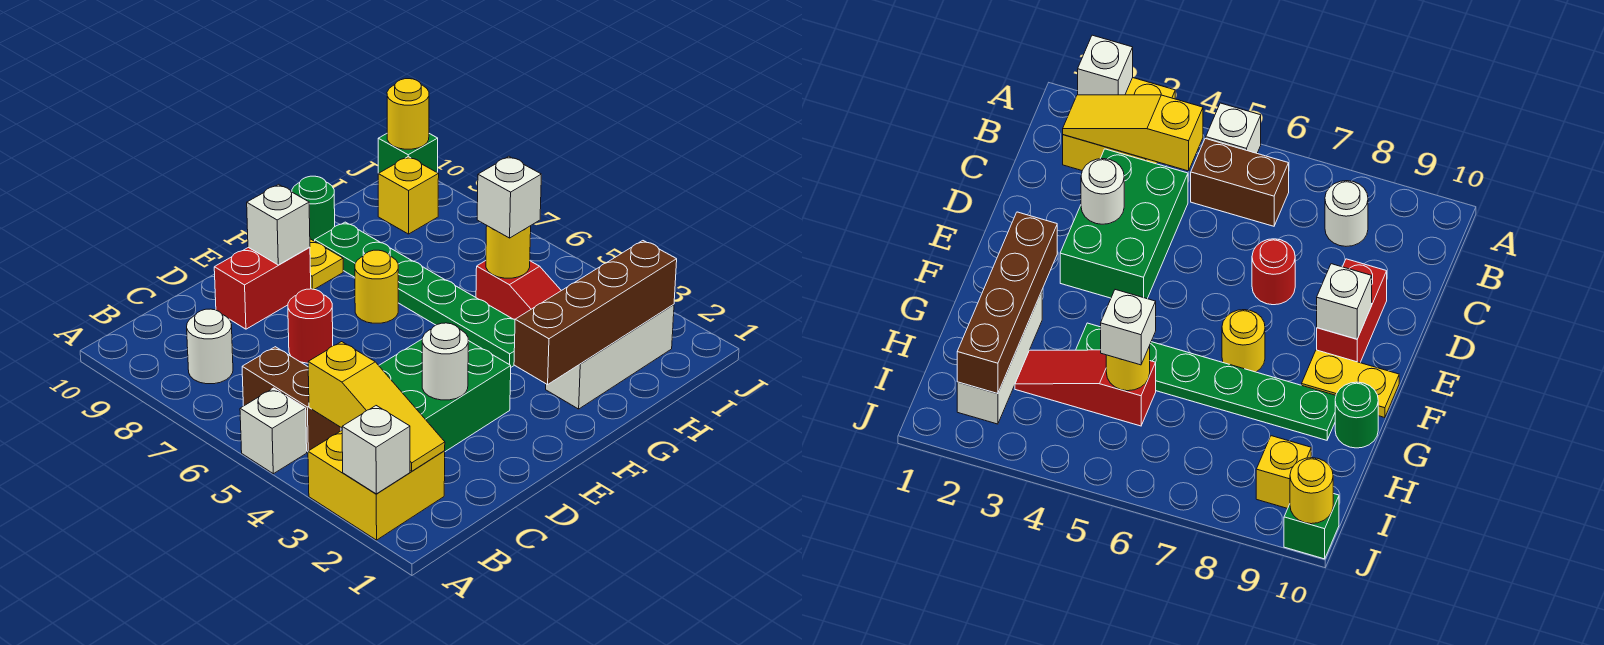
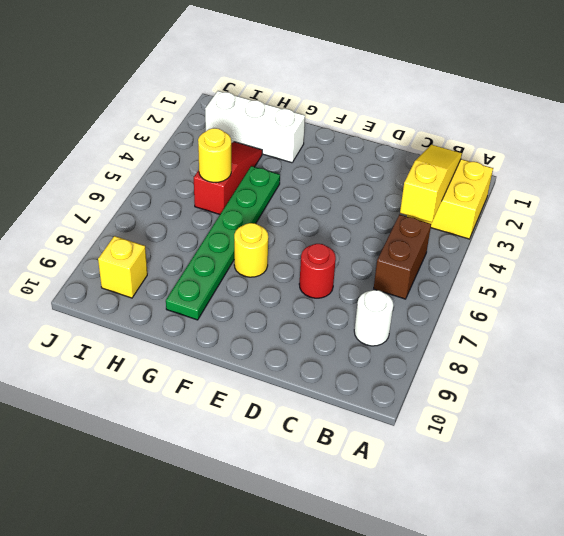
none -> white brick A5 level 1
none -> green brick C3:E4 level 1
none -> red brick D9:E9 level 1

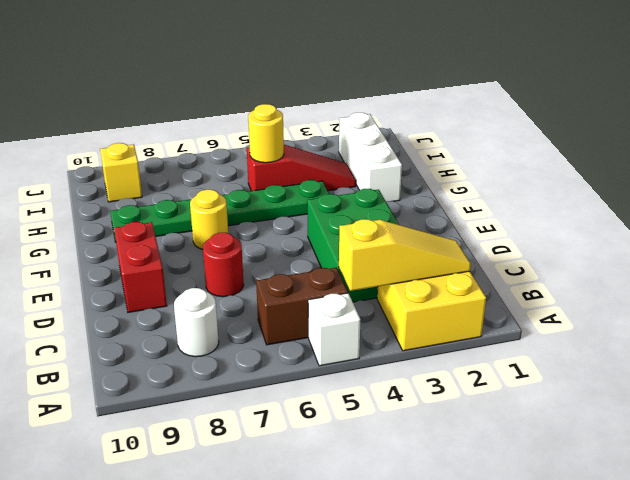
none -> yellow plate F9:F10 level 1
none -> green round brick G10 level 1
none -> green brick J10 level 1

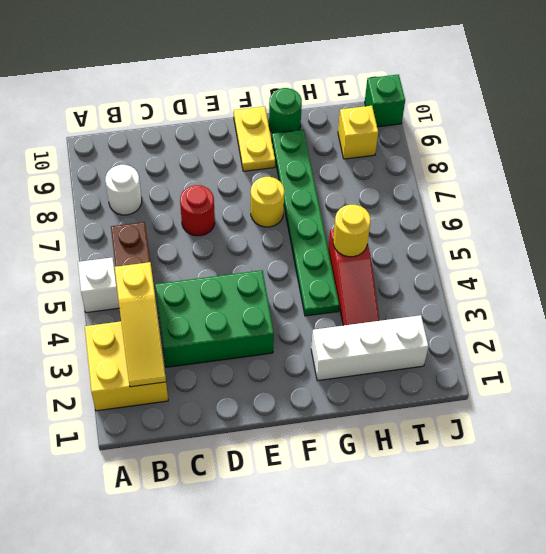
none -> red brick D9:E9 level 1
none -> white brick A2 level 2
none -> white round brick D3 level 2

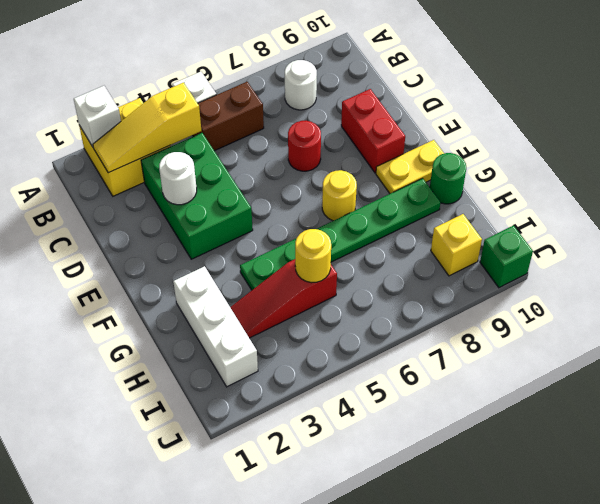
none -> white brick E9 level 2
none -> brown brick F2:I2 level 2
none -> yellow round brick J10 level 2

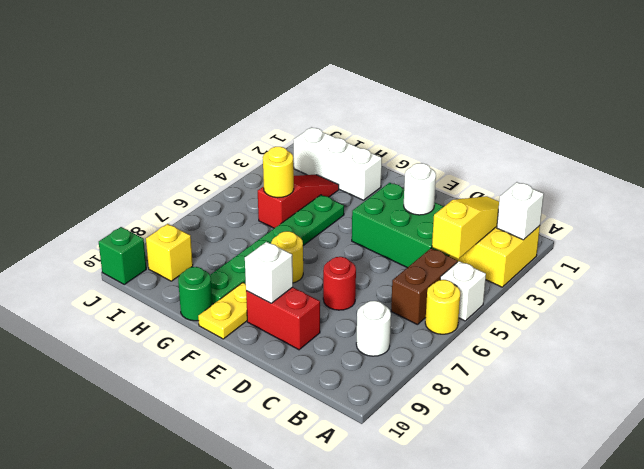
yellow round brick A6 level 1 -> yellow round brick J10 level 2
none -> brown brick F2:I2 level 2
none -> white brick H5 level 3

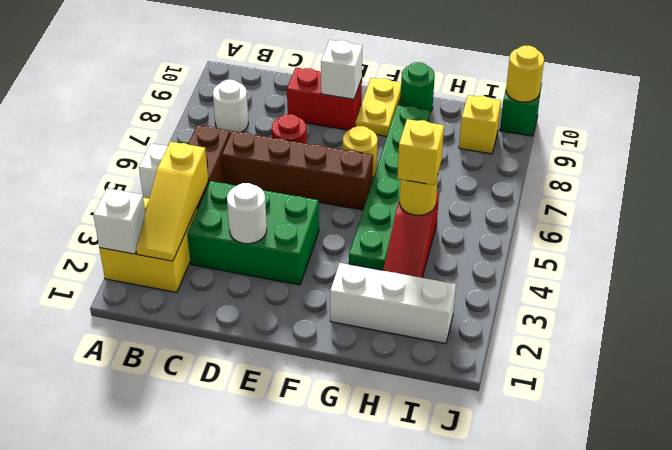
brown brick C6:F6 level 1 -> brown brick F2:I2 level 2
yellow brick H5 level 3 -> white brick H5 level 3

